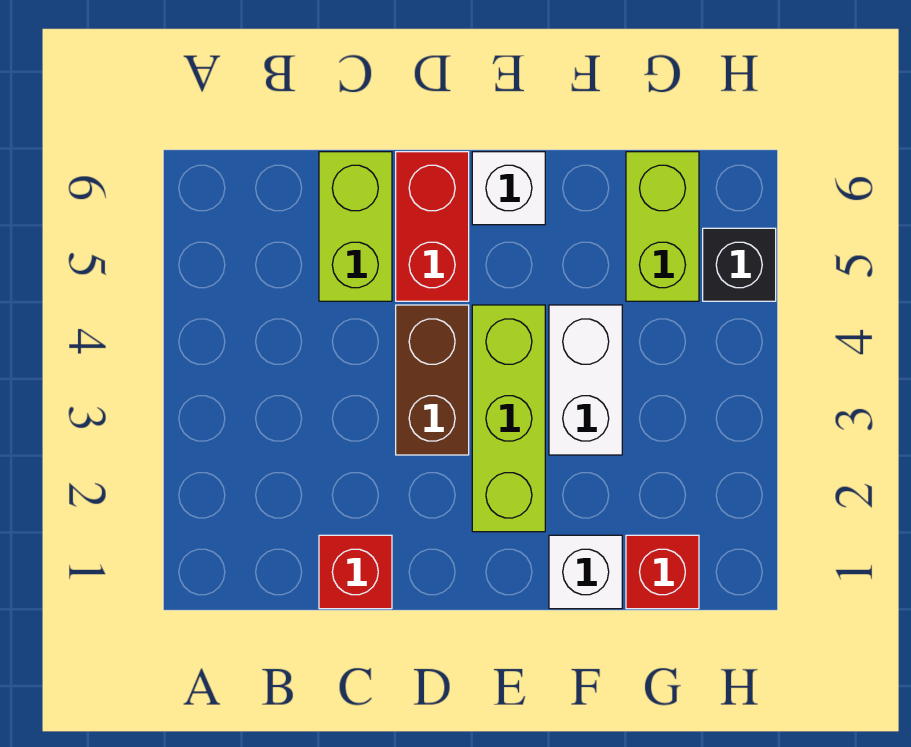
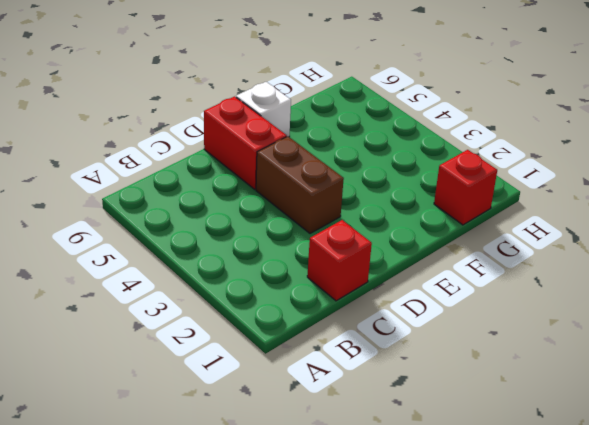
none -> lime brick C5:C6 level 1
none -> lime brick E2:E4 level 1

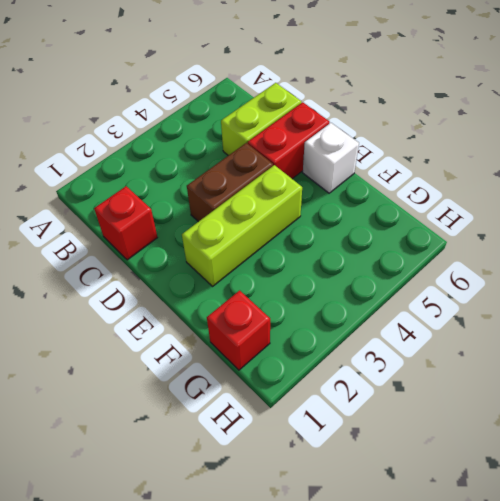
none -> white brick F1 level 1
none -> white brick F3:F4 level 1

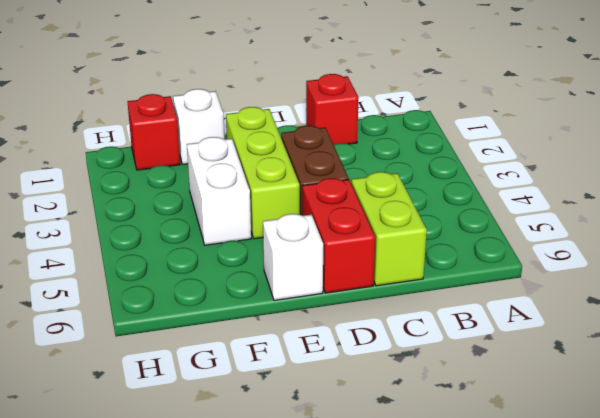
none -> lime brick G5:G6 level 1
none -> black brick H5 level 1

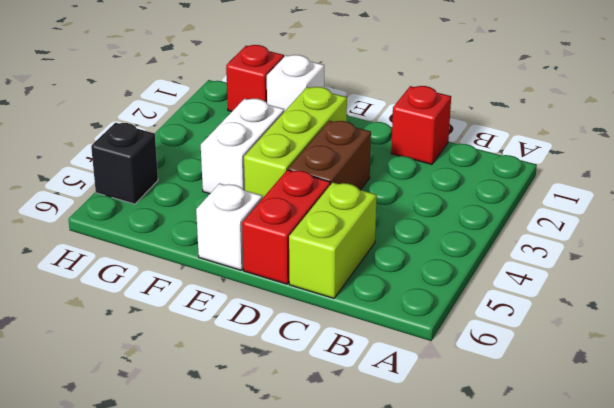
none -> lime brick G5:G6 level 1

